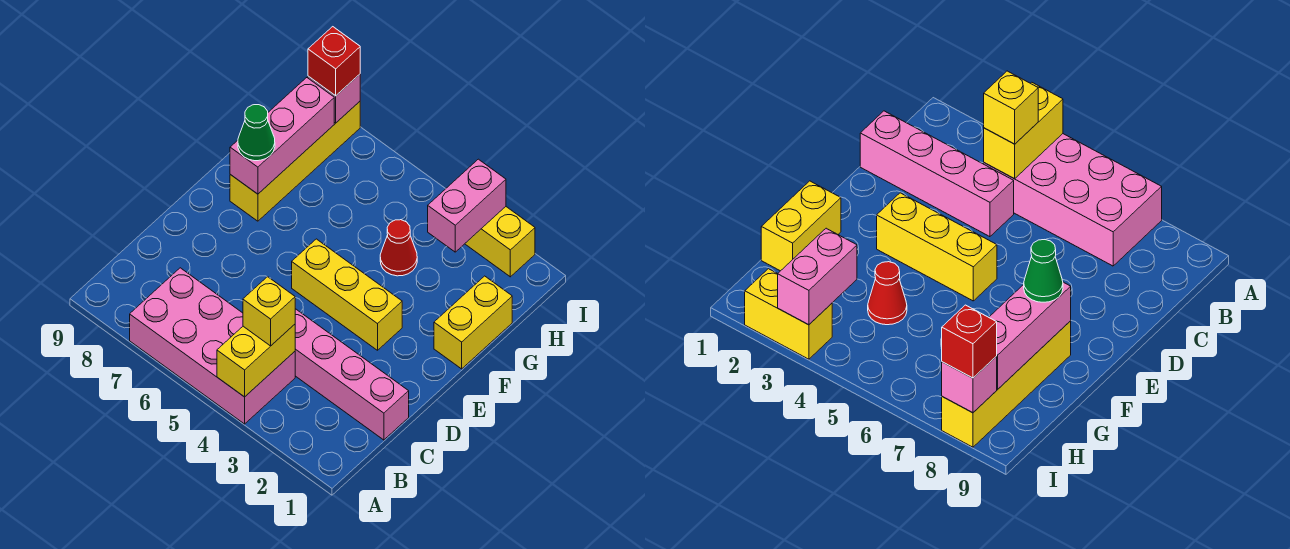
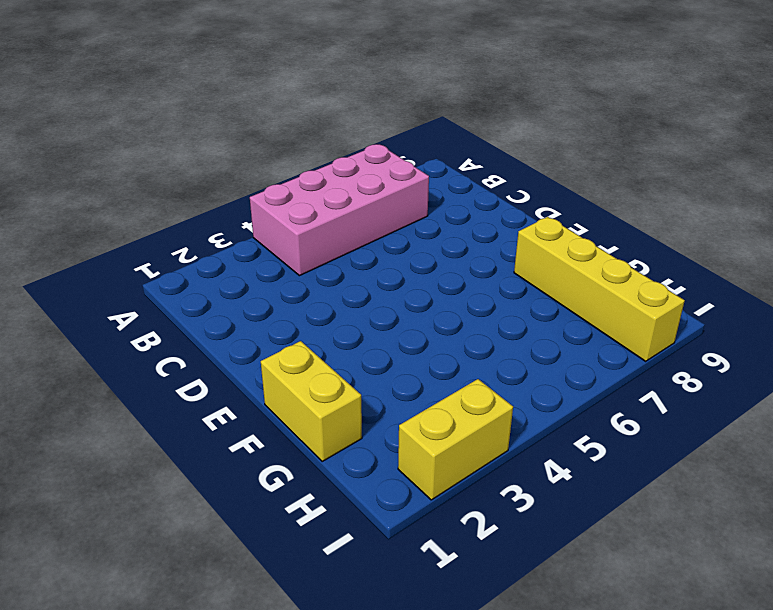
none -> pink brick C1:C4 level 1
none -> yellow brick E3:E5 level 1
none -> red cone G4 level 1

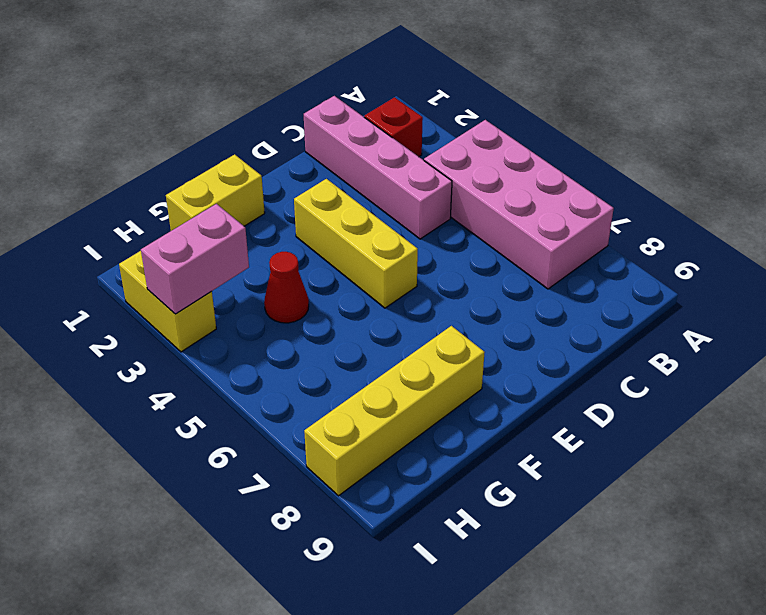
red brick B2 level 1 -> red brick I8 level 3
none -> yellow brick A4:B4 level 2
none -> pink brick F8:H8 level 2
none -> pink brick I8 level 2

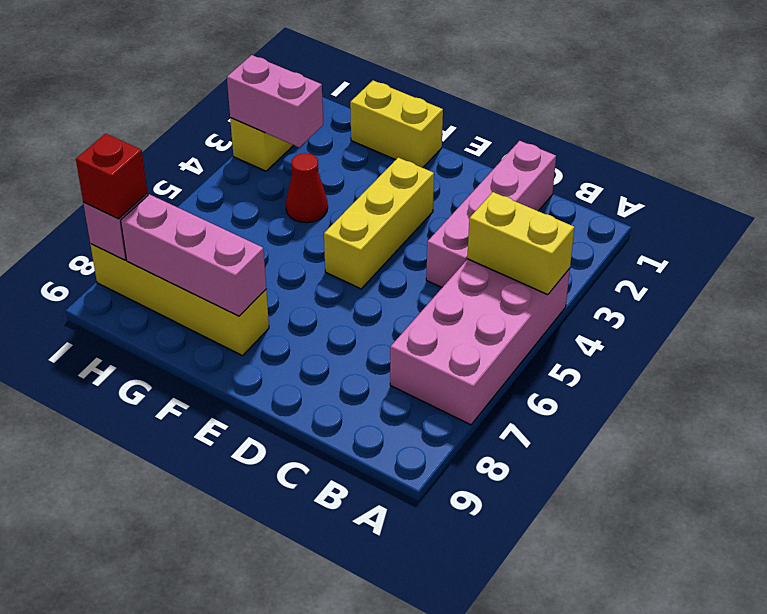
none -> yellow brick B4 level 3
none -> green cone F8 level 3

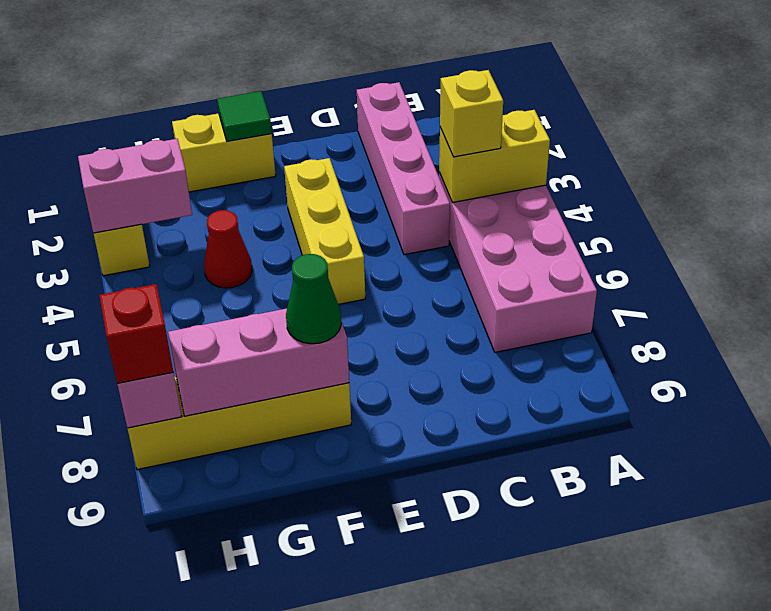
green tile F1 level 2 -> none

